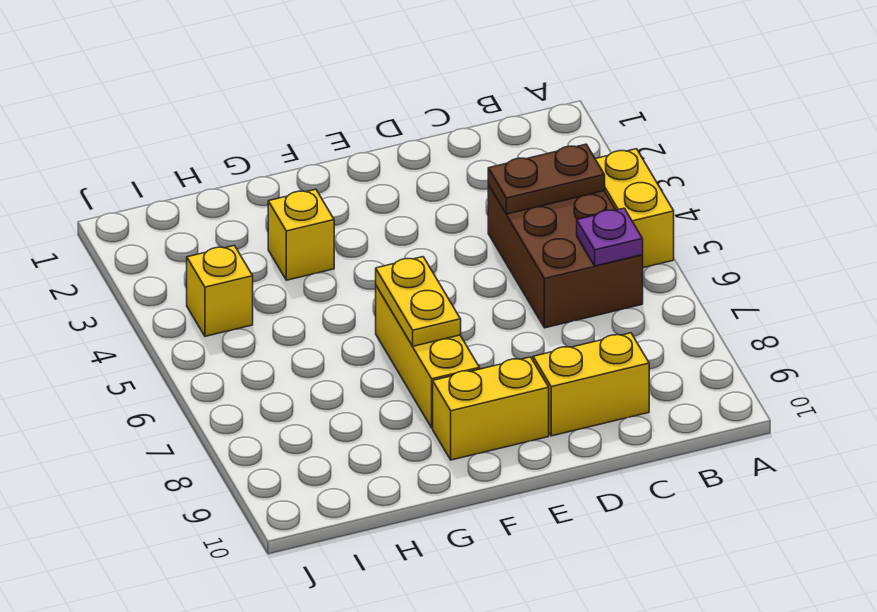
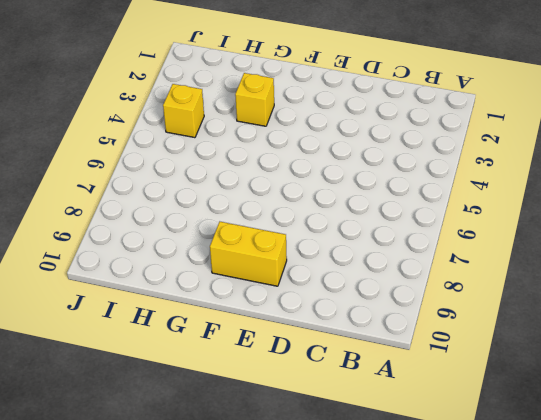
none -> yellow brick A4:A5 level 1
none -> brown brick B4:C6 level 1

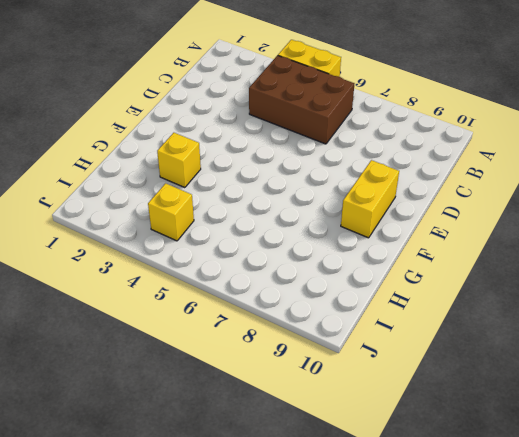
none -> yellow brick C9:D9 level 1
none -> yellow brick F6:F8 level 1

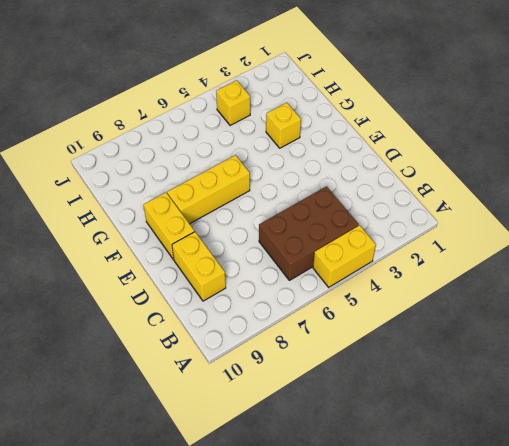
none -> brown plate B4:C4 level 2
none -> purple plate B6 level 2

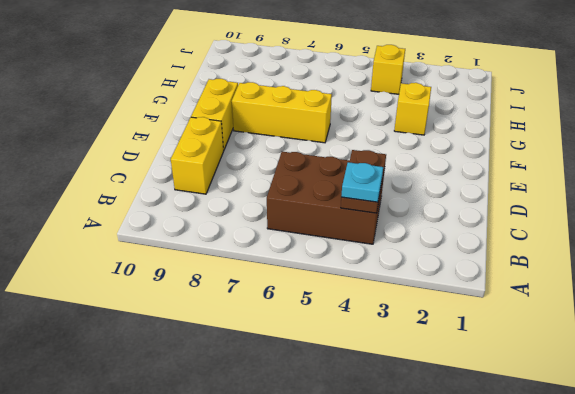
cyan plate B4 level 3 -> none
none -> yellow brick A4:A5 level 1
none -> purple plate B6 level 2

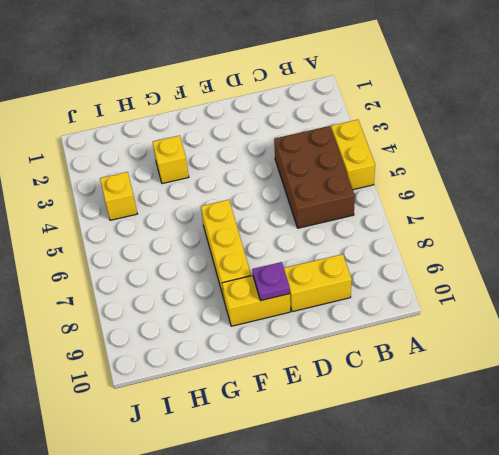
purple plate E9 level 2 -> purple plate B6 level 2
none -> brown plate B4:C4 level 2
none -> yellow plate F6:F7 level 2

